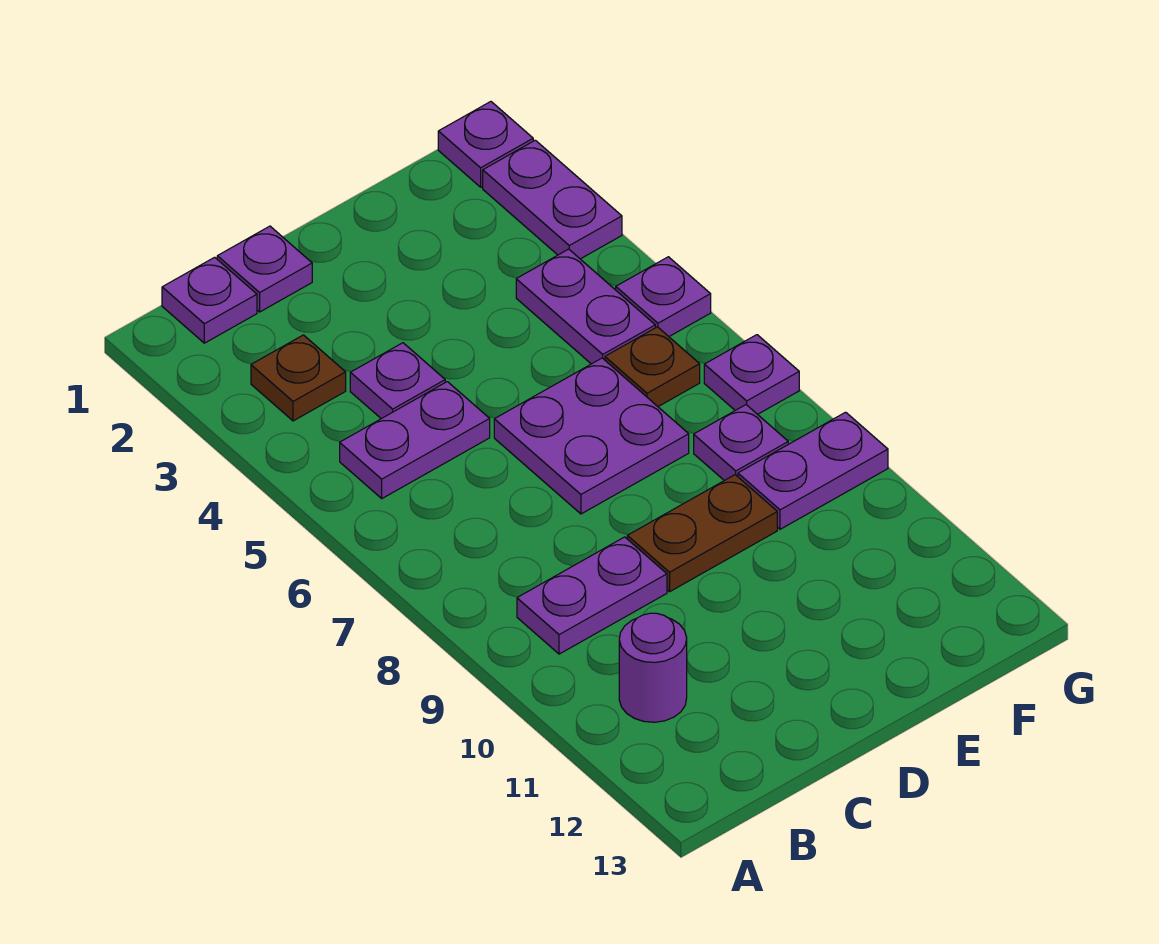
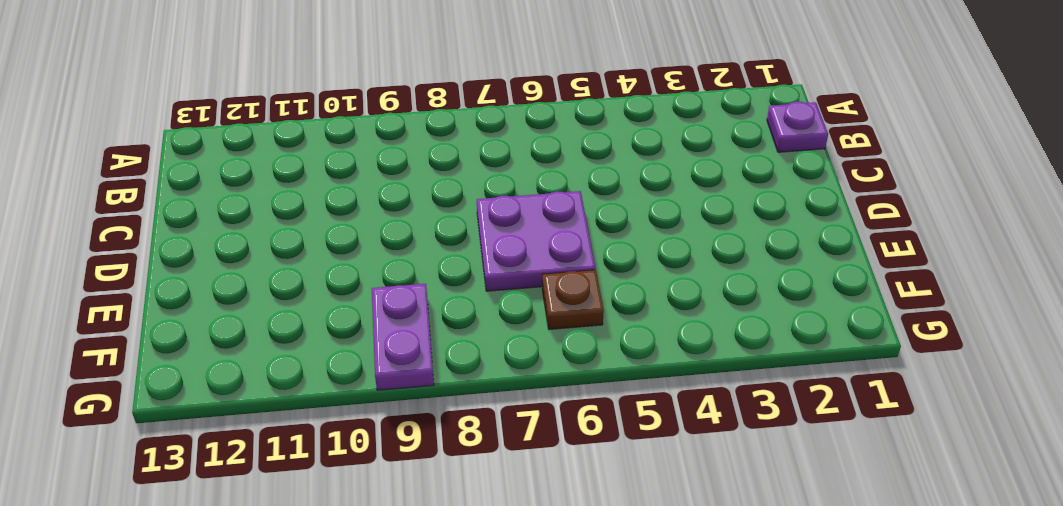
none -> brown plate B3 level 1
none -> purple plate B5:C5 level 1
none -> purple plate B9:C9 level 1

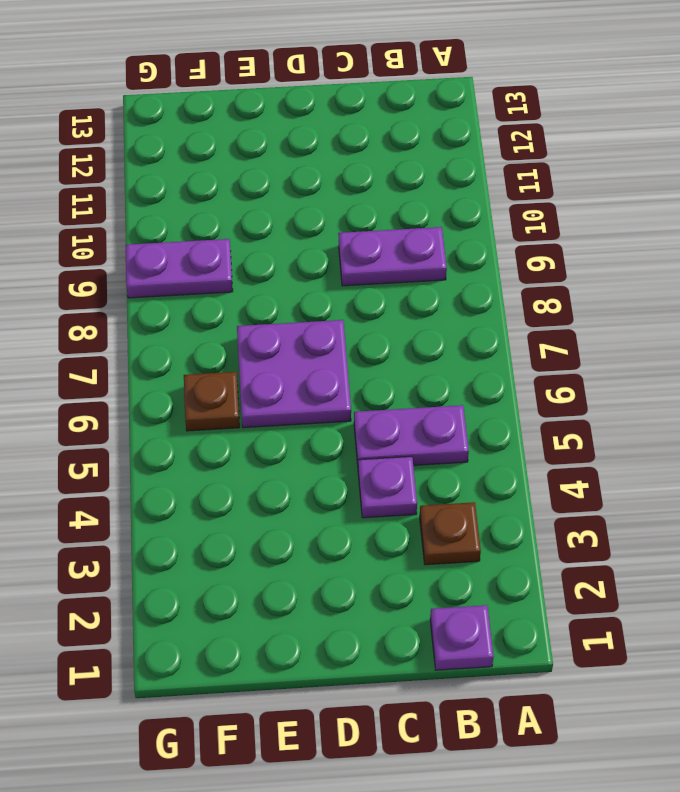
none -> purple round brick B11 level 1
none -> purple plate C1 level 1
none -> brown plate D9:E9 level 1

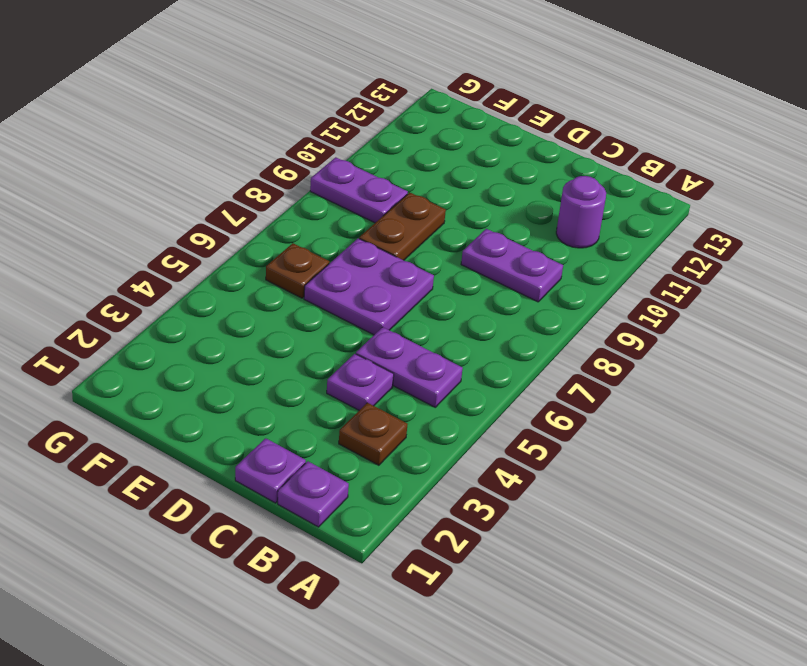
brown plate E8:E9 level 1 -> brown plate D9:E9 level 1
none -> purple plate F4:F5 level 1
none -> purple plate F8 level 1
none -> purple plate G1 level 1

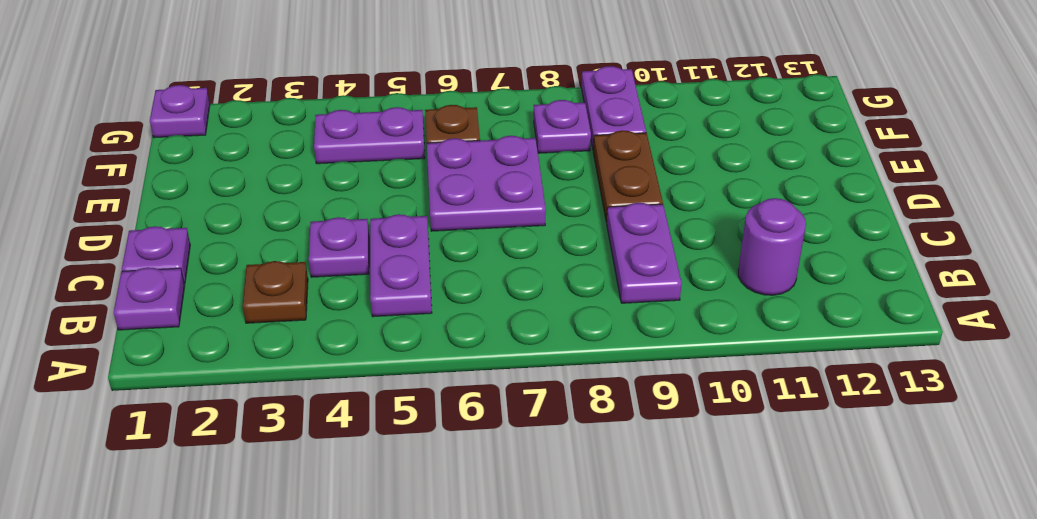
none -> purple plate G2:G3 level 1
none -> purple plate G5 level 1
none -> purple plate G7 level 1

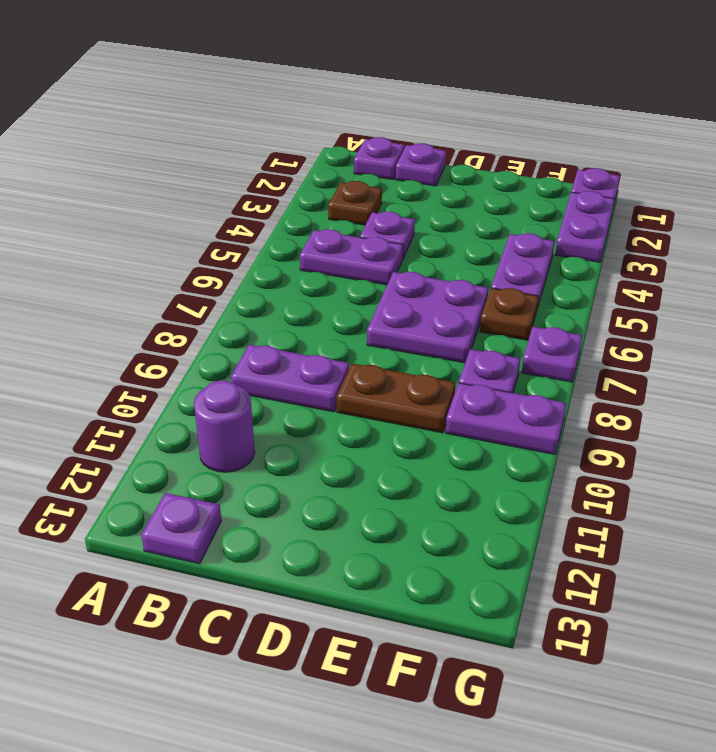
purple plate B13 level 1 -> purple plate G5 level 1

